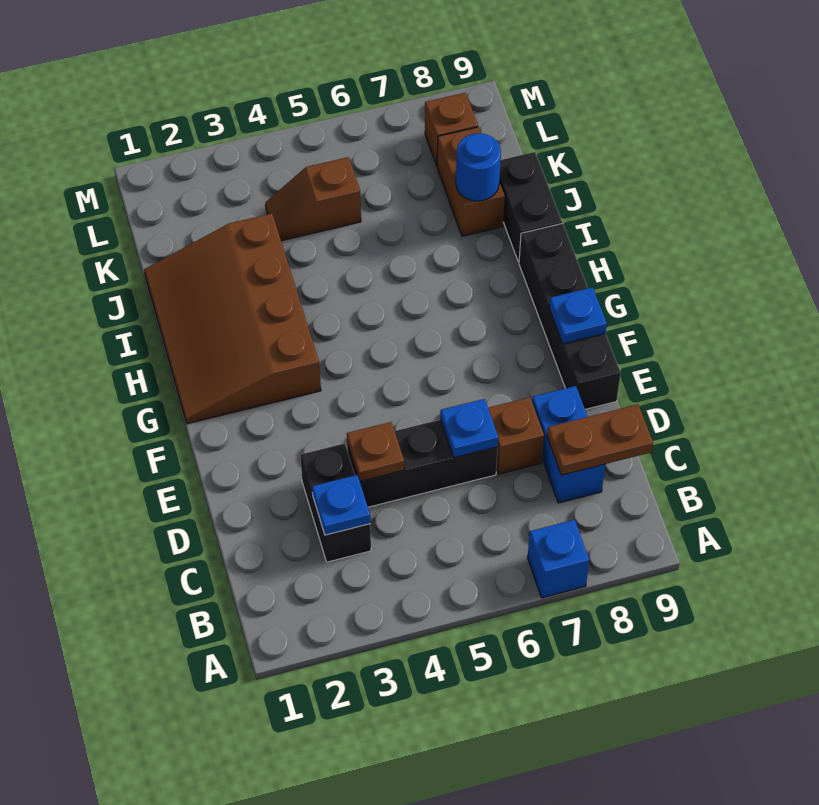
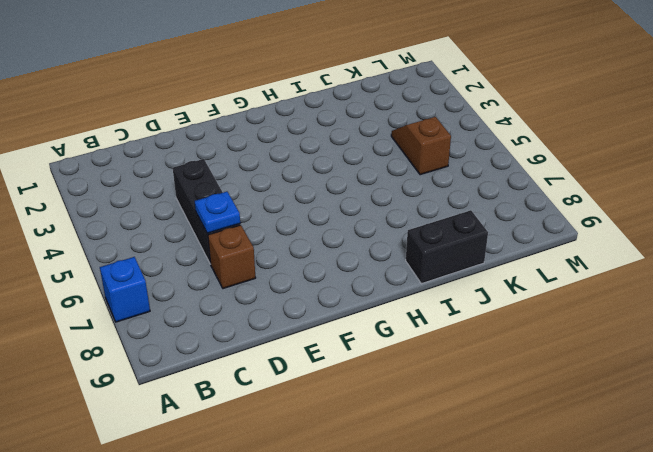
none -> black brick C3:D3 level 1
none -> blue brick C8:D8 level 1
none -> black brick E9:H9 level 1

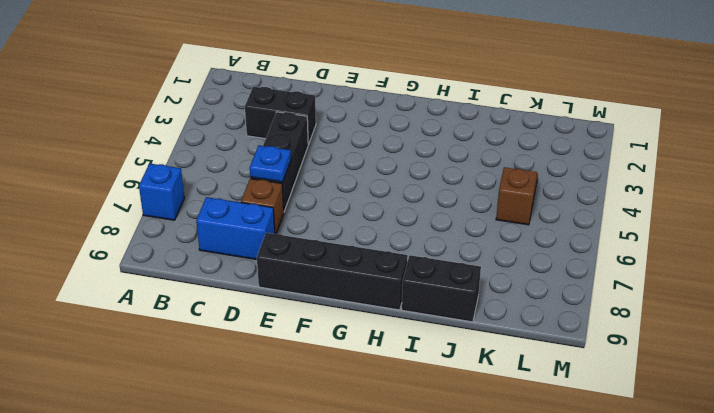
none -> brown slope G1:J3 level 1 top 3
none -> brown brick J8:K8 level 1
none -> brown brick L8 level 1

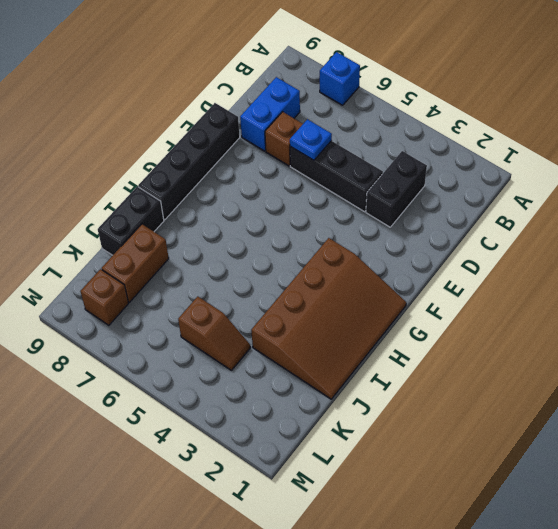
none -> blue plate C3 level 2
none -> brown plate C8:C9 level 2
none -> brown plate D4 level 2

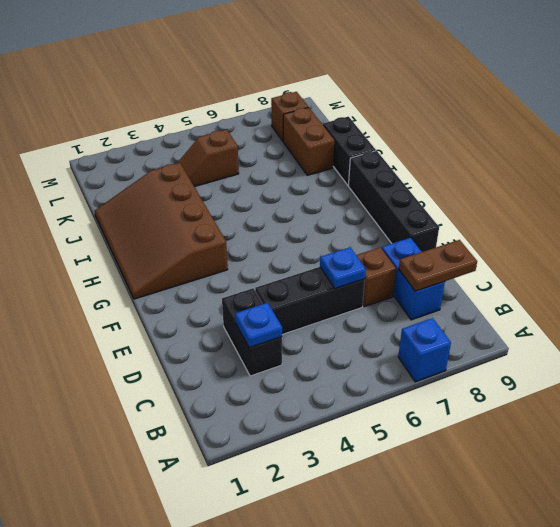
none -> brown plate D4 level 2
none -> blue plate F9 level 2
none -> blue round brick J8 level 2

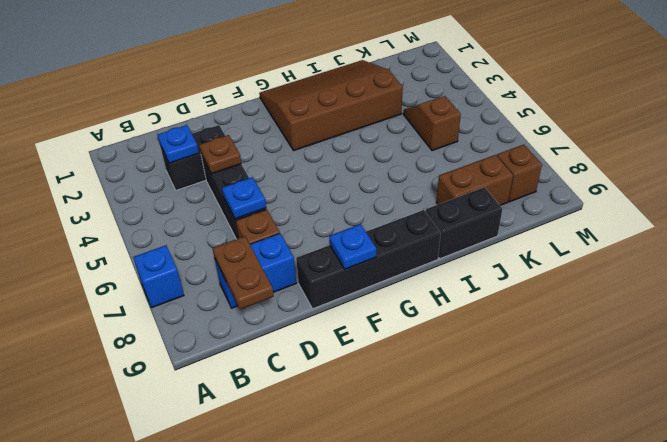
none -> blue round brick J8 level 2

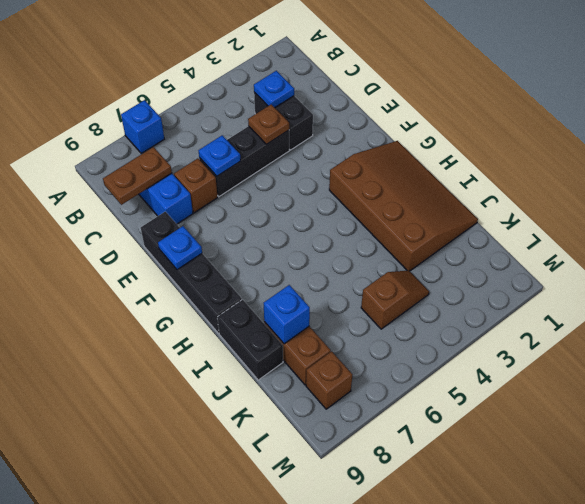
blue brick J8 level 2 -> blue round brick J8 level 2

